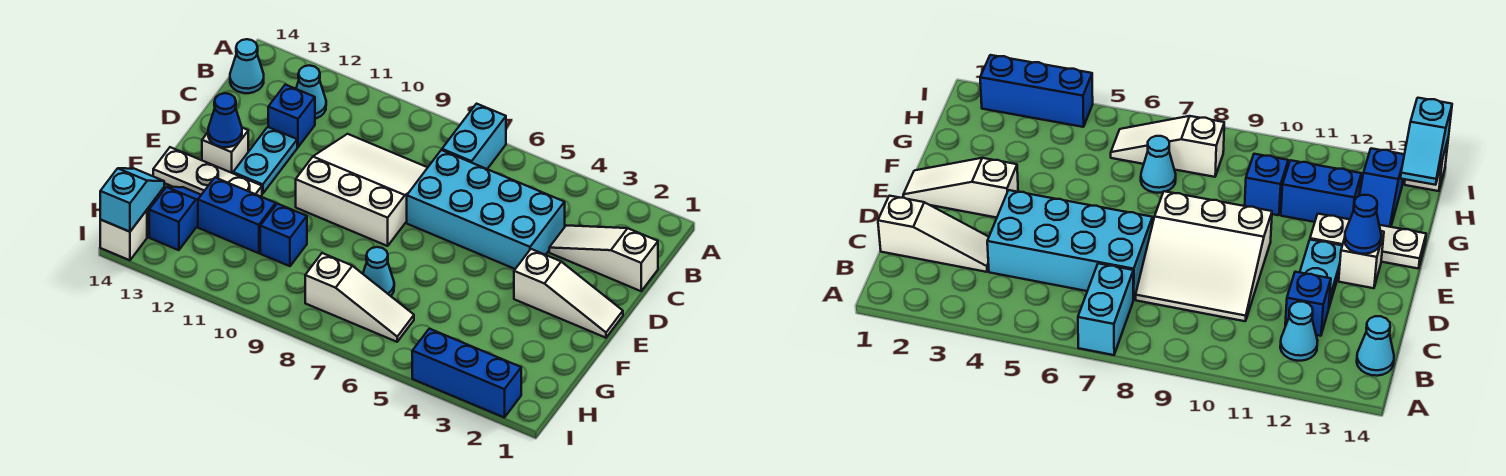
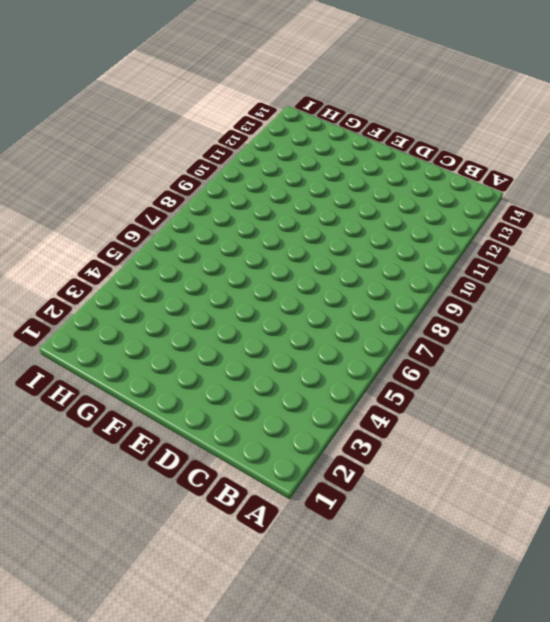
none -> cyan brick A7:B7 level 1
none -> cyan cone B12 level 1
none -> cyan cone B14 level 1

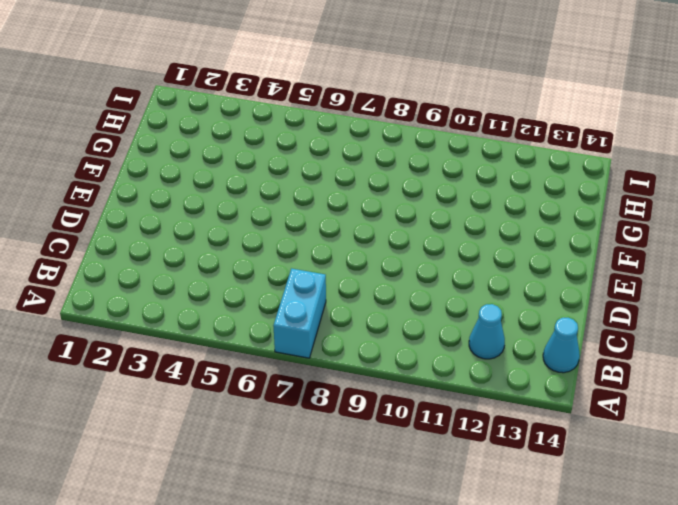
none -> white slope C1:C3 level 1 top 1
none -> cyan brick C4:D7 level 1
none -> white slope C8:E10 level 1 top E

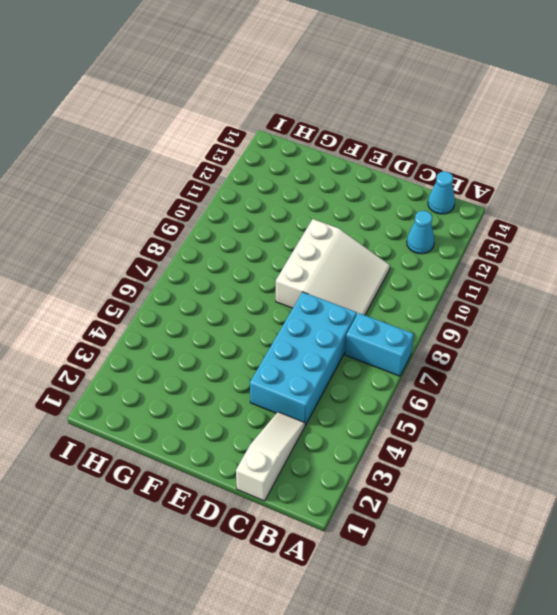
none -> blue brick C12 level 1
none -> cyan plate D12:E12 level 1
none -> white slope E1:E3 level 1 top 3

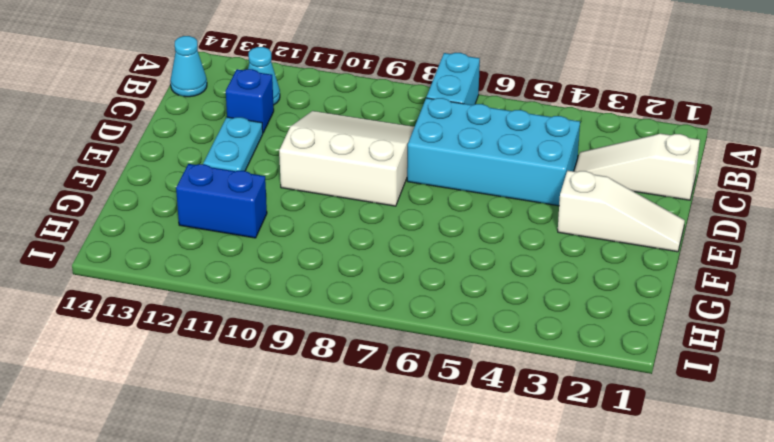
none -> white brick E13 level 1
none -> white plate F12:F14 level 1
none -> cyan cone G7 level 1

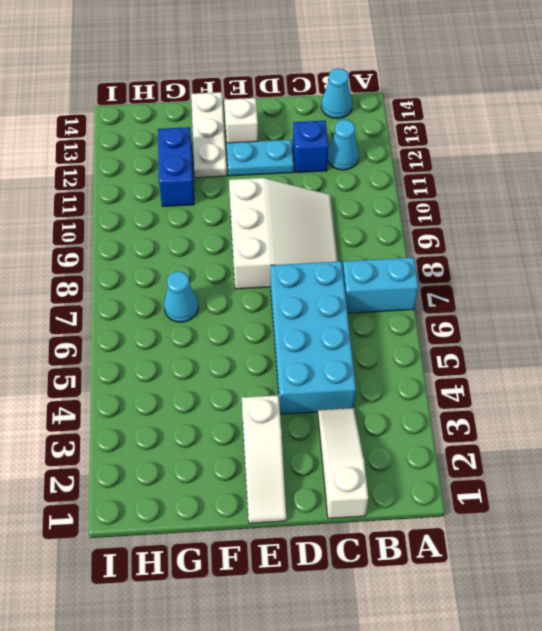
none -> blue brick G10 level 1
none -> blue slope G13:H13 level 1 top H
none -> white slope H6:H8 level 1 top 8

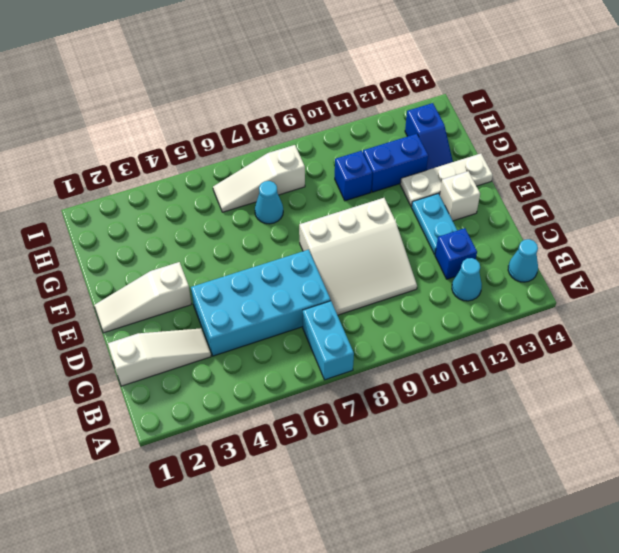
none -> blue brick I2:I4 level 1
none -> white brick I14 level 1
none -> blue cone E13 level 2

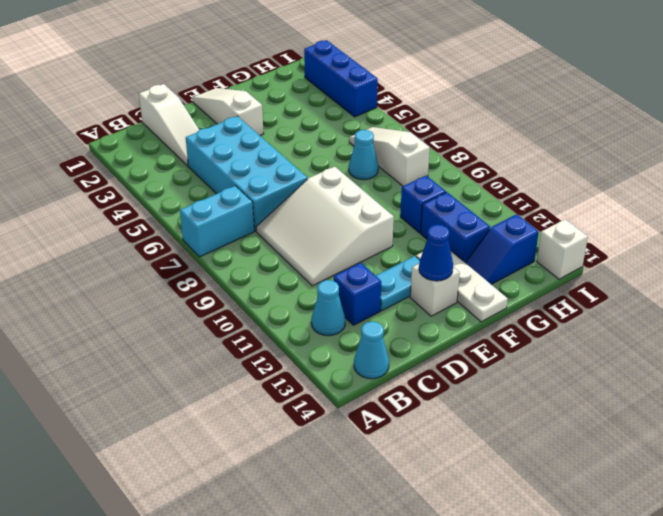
none -> cyan slope H14:I14 level 2 top I

